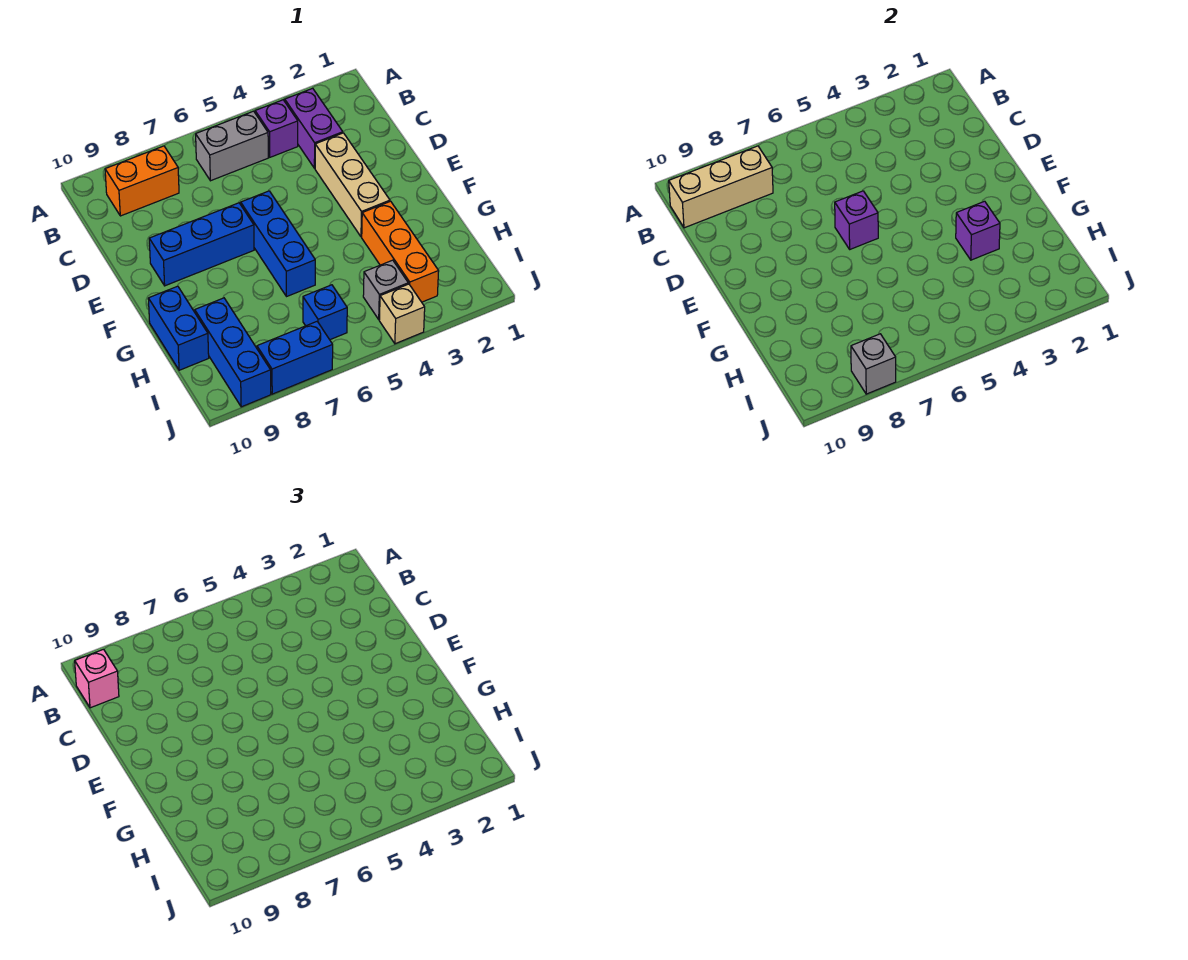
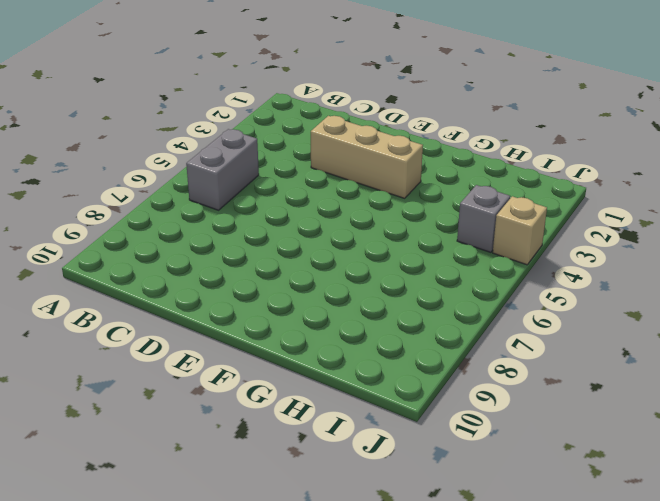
none -> purple brick B3:C3 level 1
none -> purple brick B4 level 1
none -> orange brick B8:B9 level 1

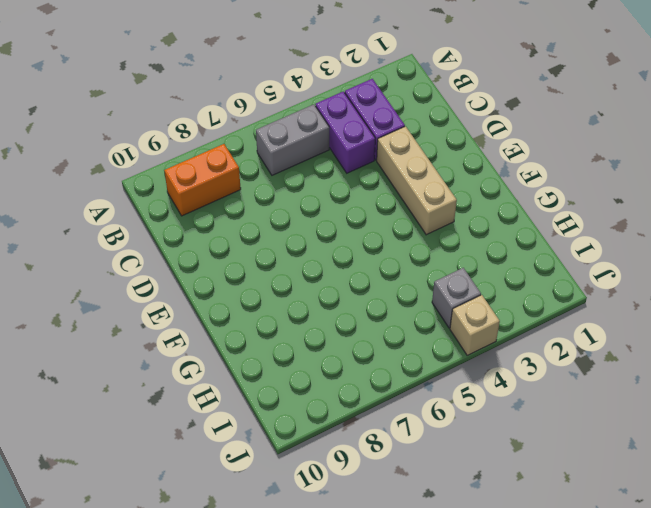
purple brick B4:C4 level 1 -> purple brick B4 level 1
none -> blue brick E6:G6 level 1
none -> blue brick E7:E9 level 1
none -> orange brick G3:I3 level 1

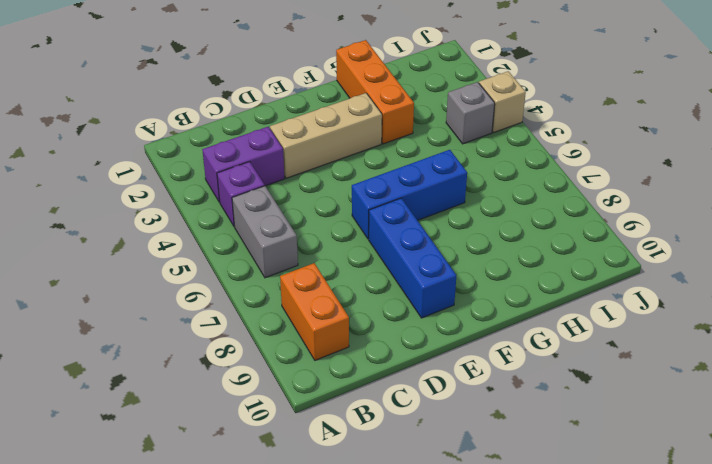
orange brick G1:G3 level 1 -> orange brick G3:I3 level 1
none -> blue brick G10:H10 level 1
none -> blue brick H9:J9 level 1
none -> blue brick I6 level 1

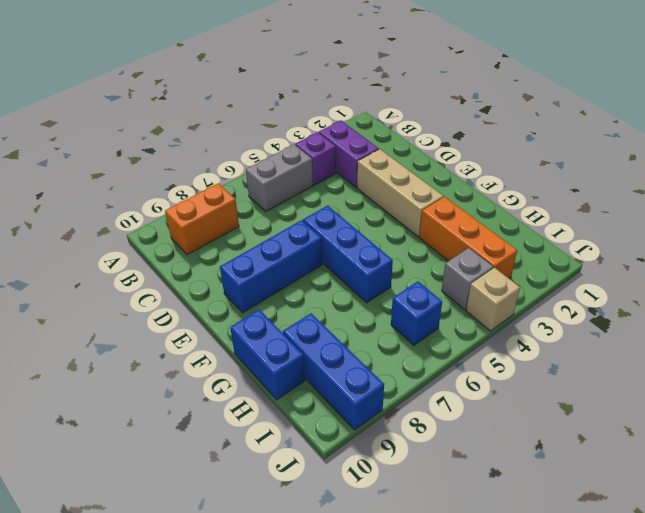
none -> blue brick J7:J8 level 1
none -> tan brick B8:B10 level 2
none -> purple brick E6 level 2

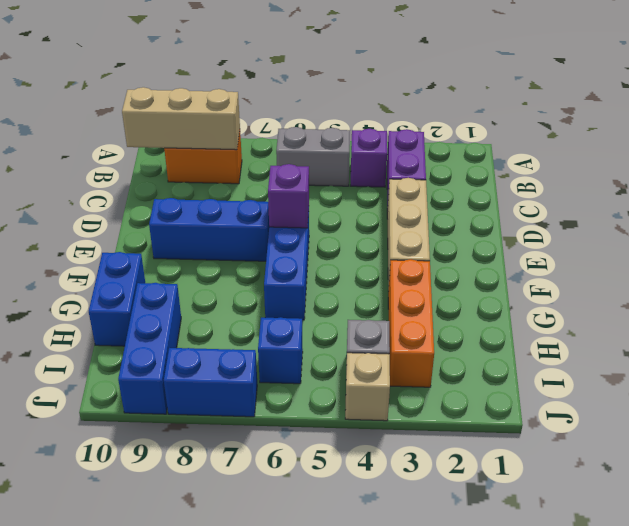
none -> purple brick G3 level 2
none -> grey brick J8 level 2
none -> pink brick B10 level 3

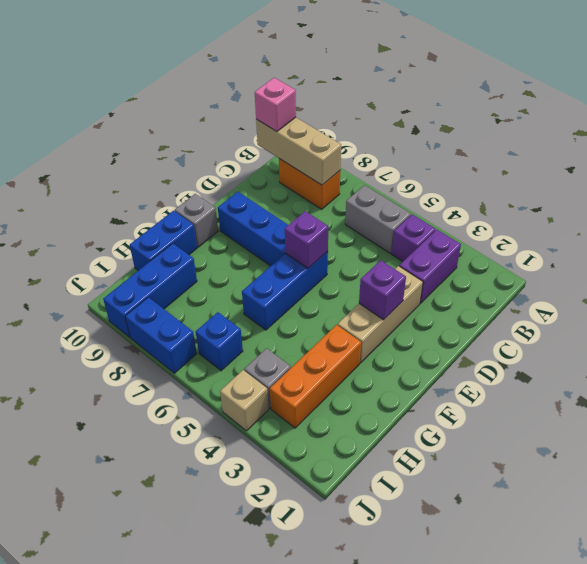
purple brick E3 level 2 -> purple brick G3 level 2
grey brick F10 level 1 -> grey brick J8 level 2

